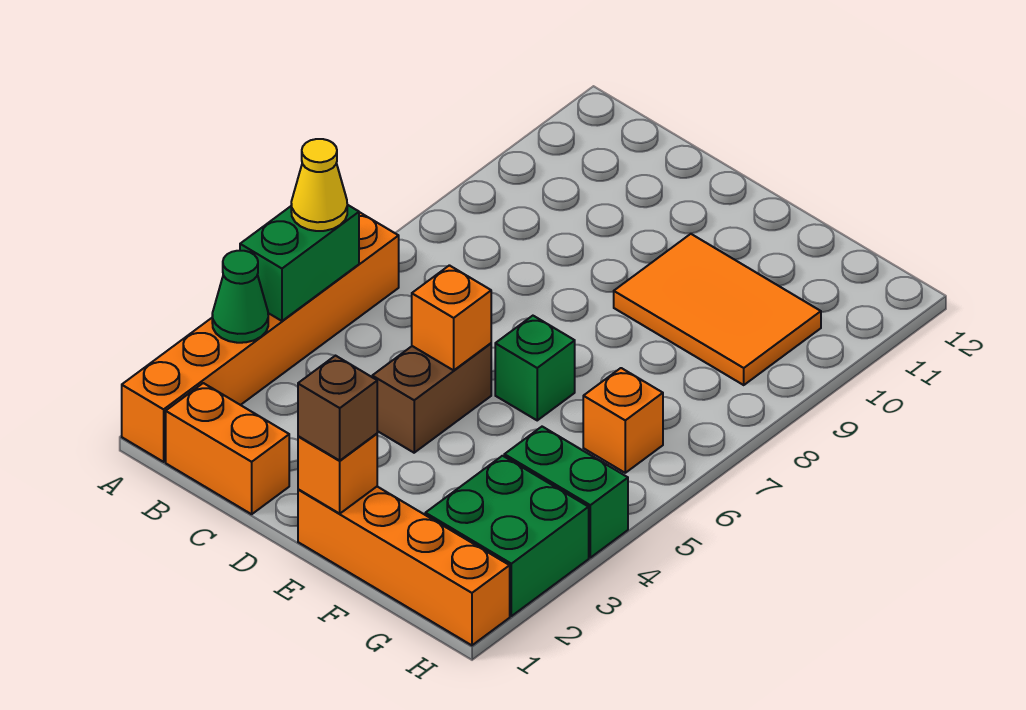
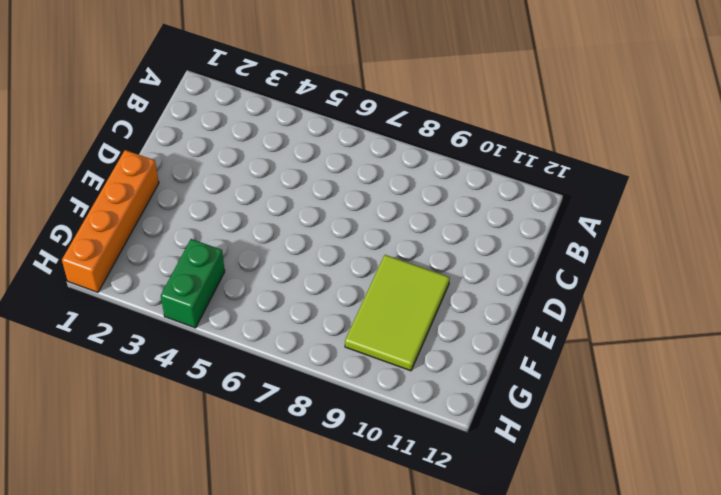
lime tile E9:G10 level 1 -> orange tile E9:G10 level 1
none -> orange brick A1:A6 level 1
none -> orange brick B1:C1 level 1
none -> brown brick D4:D5 level 1

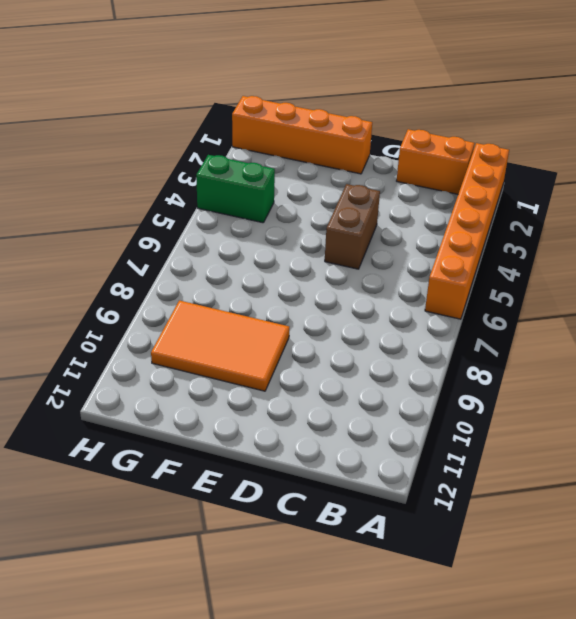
none -> green brick E6 level 1
none -> green brick G2:H3 level 1
none -> orange brick G6 level 1

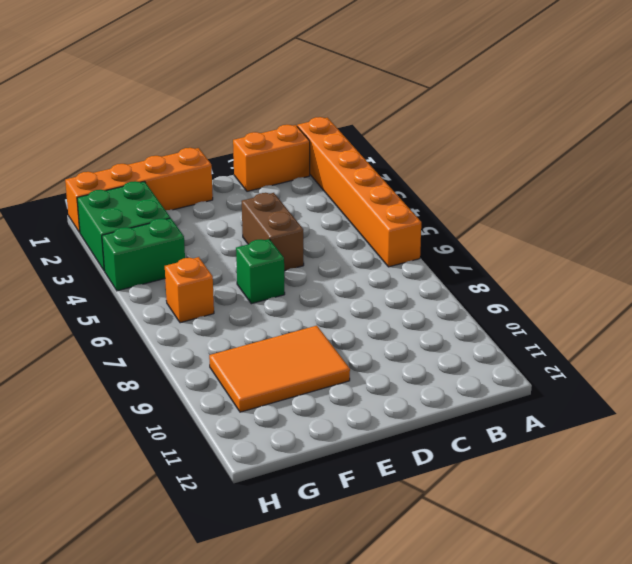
none -> green cone A3 level 2
none -> green brick A4:A5 level 2
none -> orange brick D5 level 2

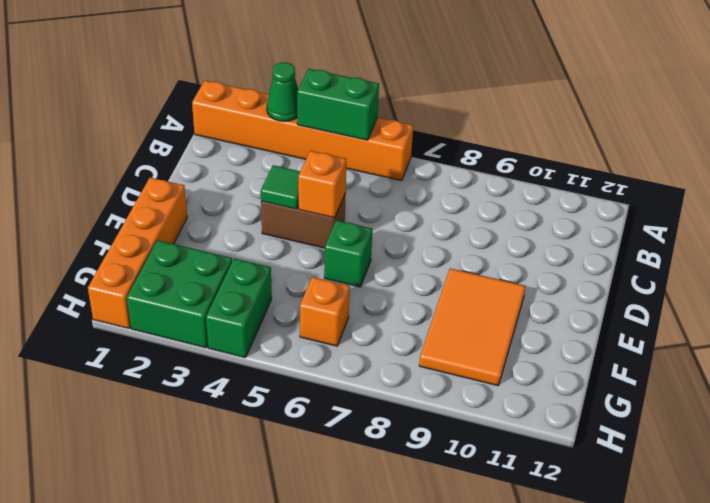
green tile D4 level 2 -> none
none -> orange brick B1:C1 level 1
none -> orange brick E1 level 2
none -> yellow cone A5 level 3

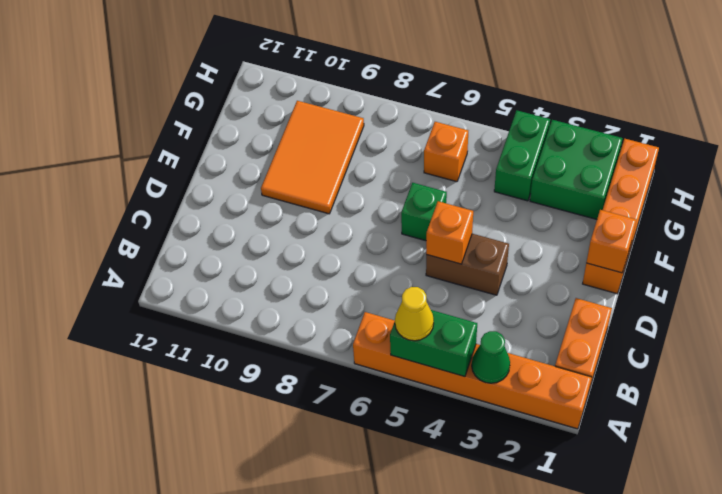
none -> brown brick E1 level 3

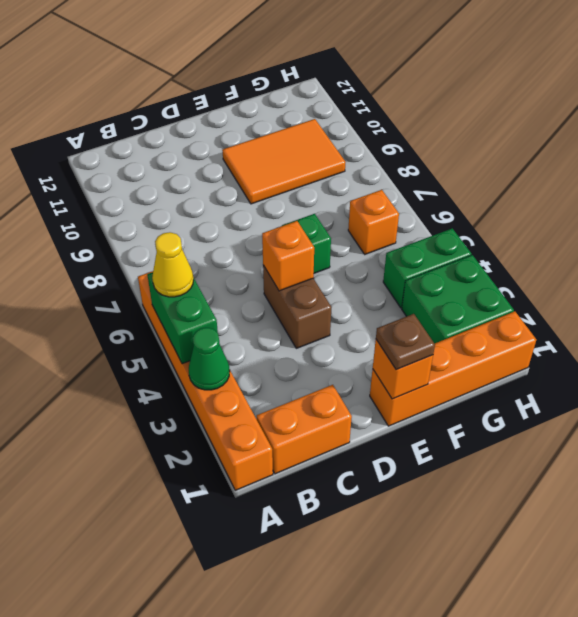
brown plate E1 level 3 -> brown brick E1 level 3

